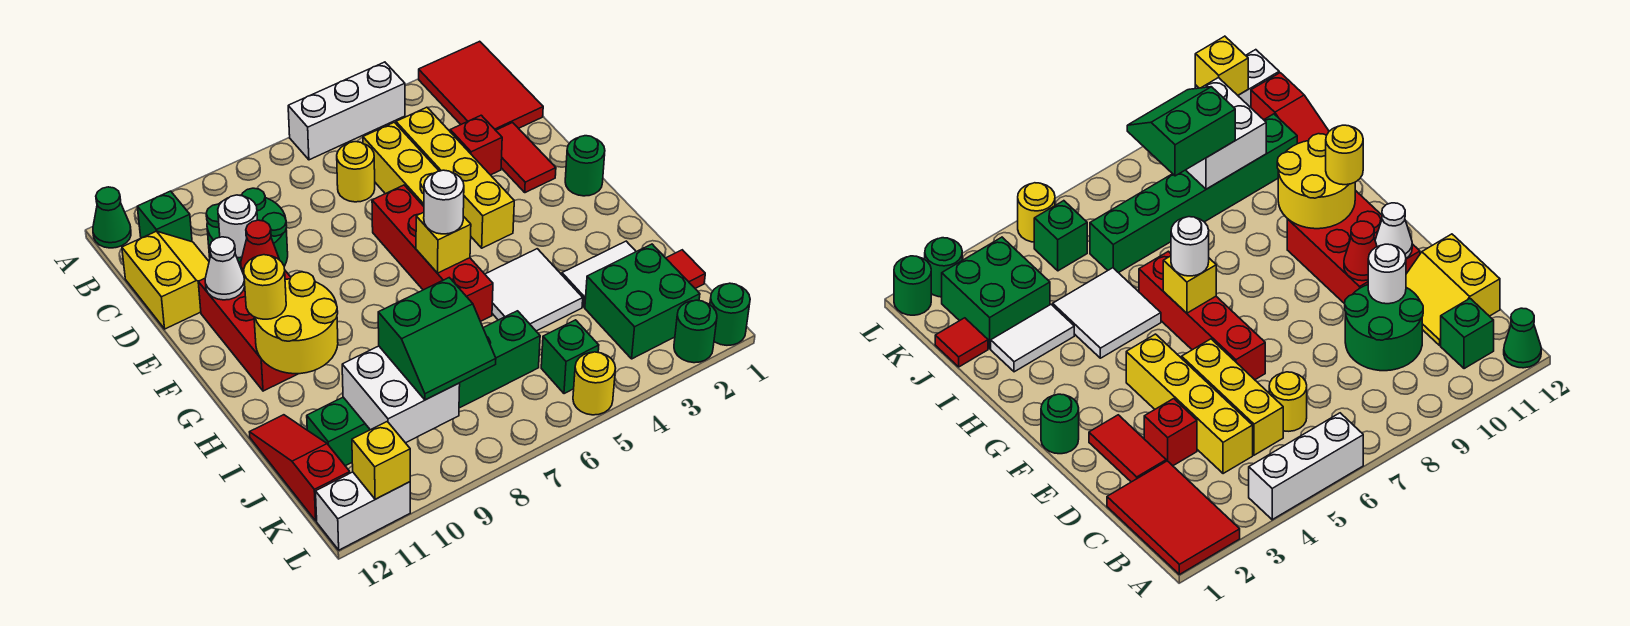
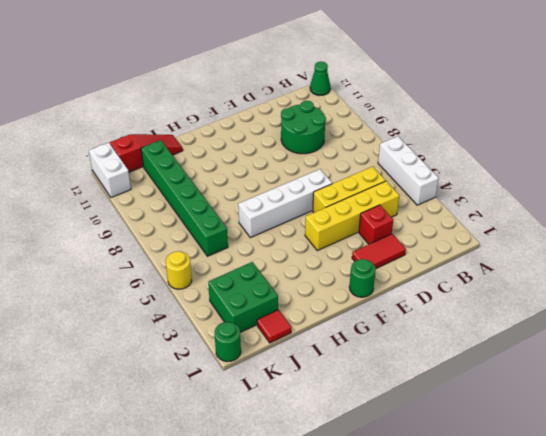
white brick E6:H6 level 1 -> red brick E6:H6 level 1
none -> red tile A1:C2 level 1
none -> green brick B11 level 1
none -> yellow round brick C6 level 1
none -> yellow slope C11:D12 level 1 top 12

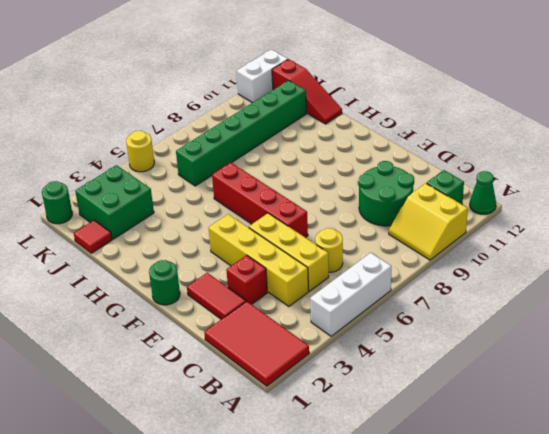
yellow slope A9:B10 level 1 top 10 -> yellow slope C11:D12 level 1 top 12
none -> red brick E10:G11 level 1
none -> white tile H4:I5 level 1
none -> white tile I2:I3 level 1
none -> green brick K5 level 1

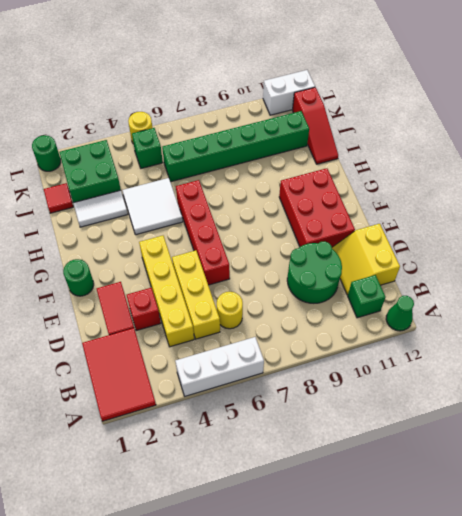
none -> green round brick L2 level 1
none -> white round brick D10 level 2
none -> red cone E10 level 2
none -> white cone E11 level 2

